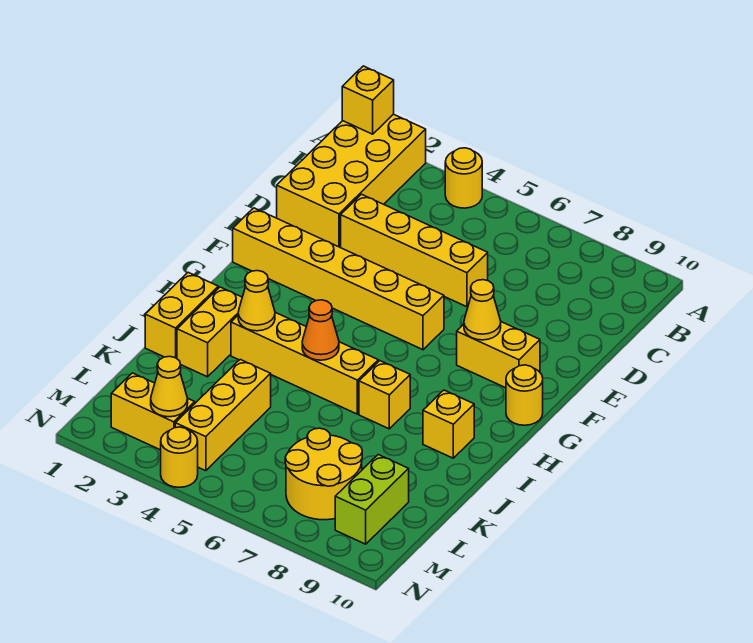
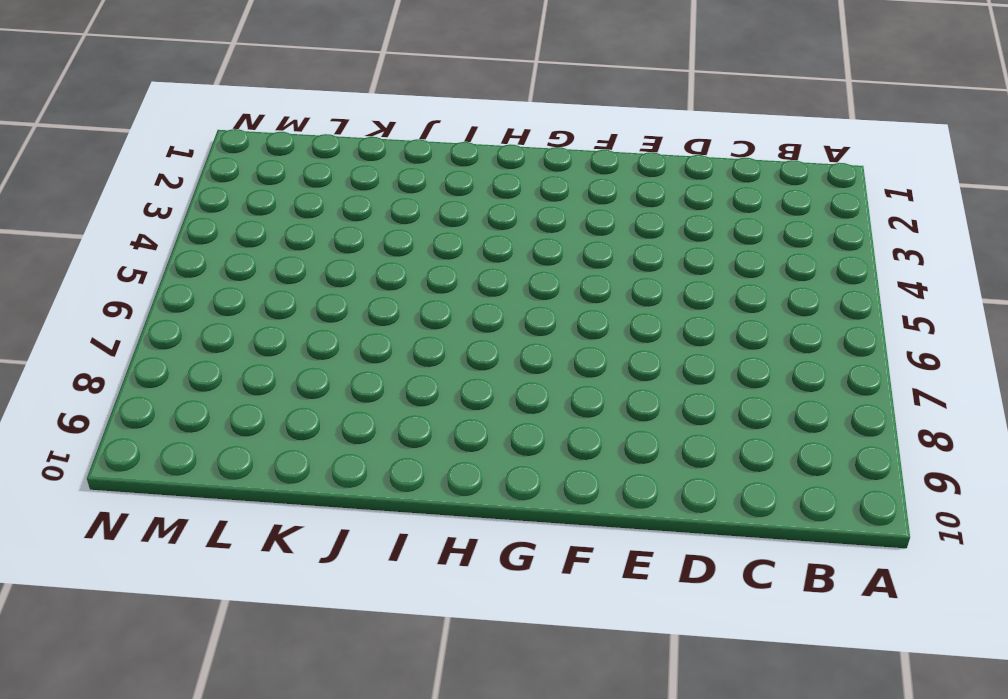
none -> yellow brick A1:D2 level 1
none -> yellow round brick A4 level 1
none -> yellow brick D3:D6 level 1

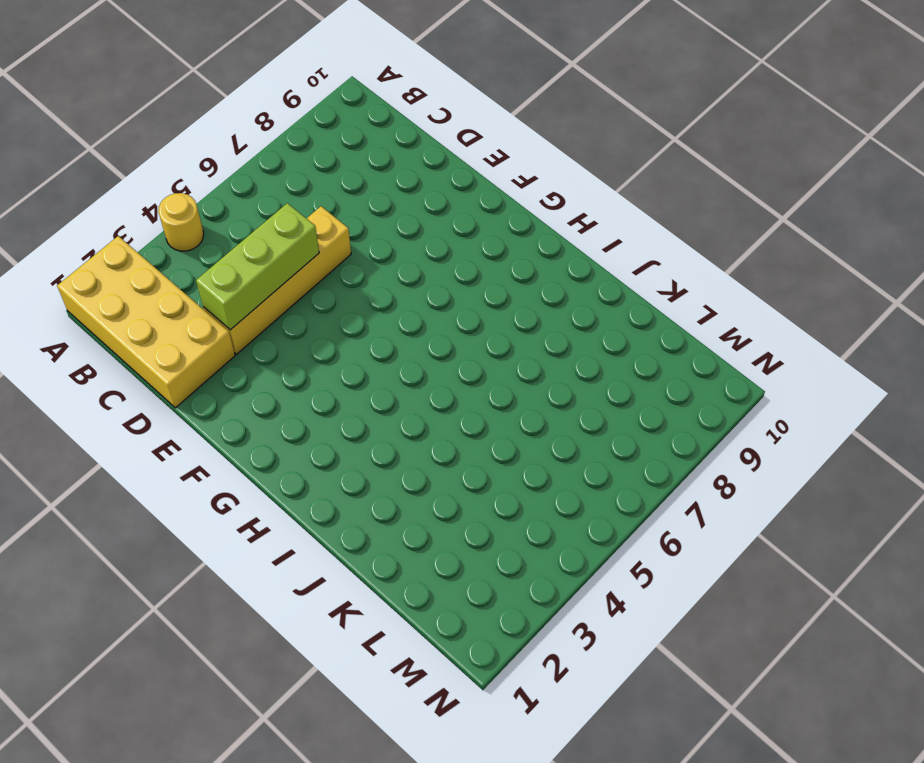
lime brick D3:D5 level 2 -> none
none -> yellow brick F1:F6 level 1
none -> yellow brick F8:F9 level 1
none -> yellow round brick G10 level 1

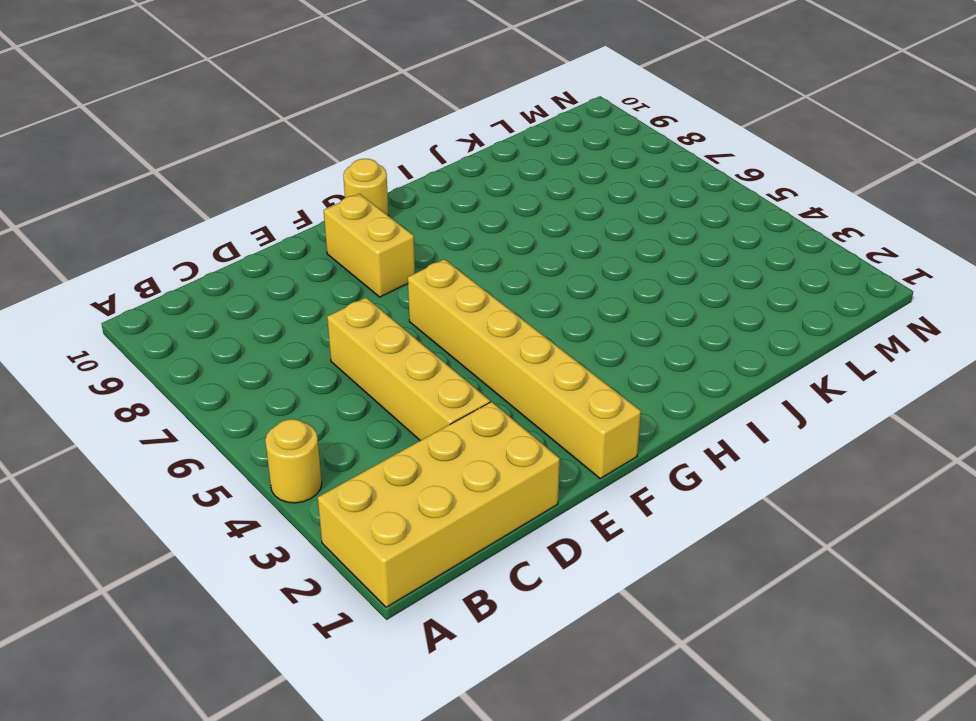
none -> yellow brick I1:J1 level 1
none -> yellow brick I2:J2 level 1
none -> yellow brick I3:I6 level 1

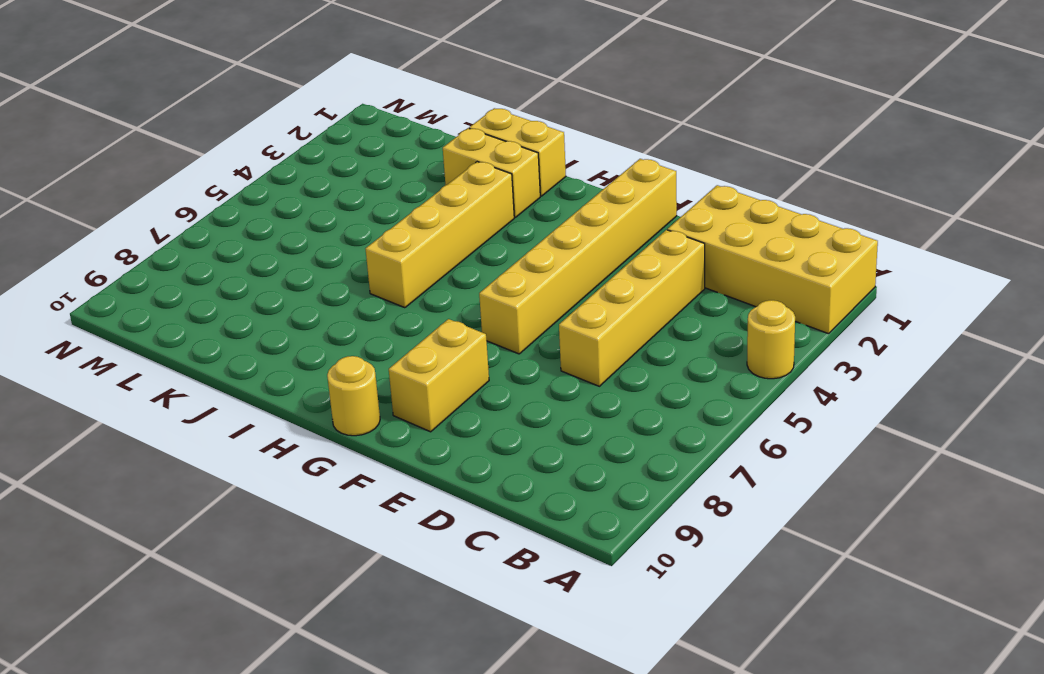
none -> yellow brick I7 level 1
none -> yellow brick I9 level 1
none -> yellow brick K4:M4 level 1

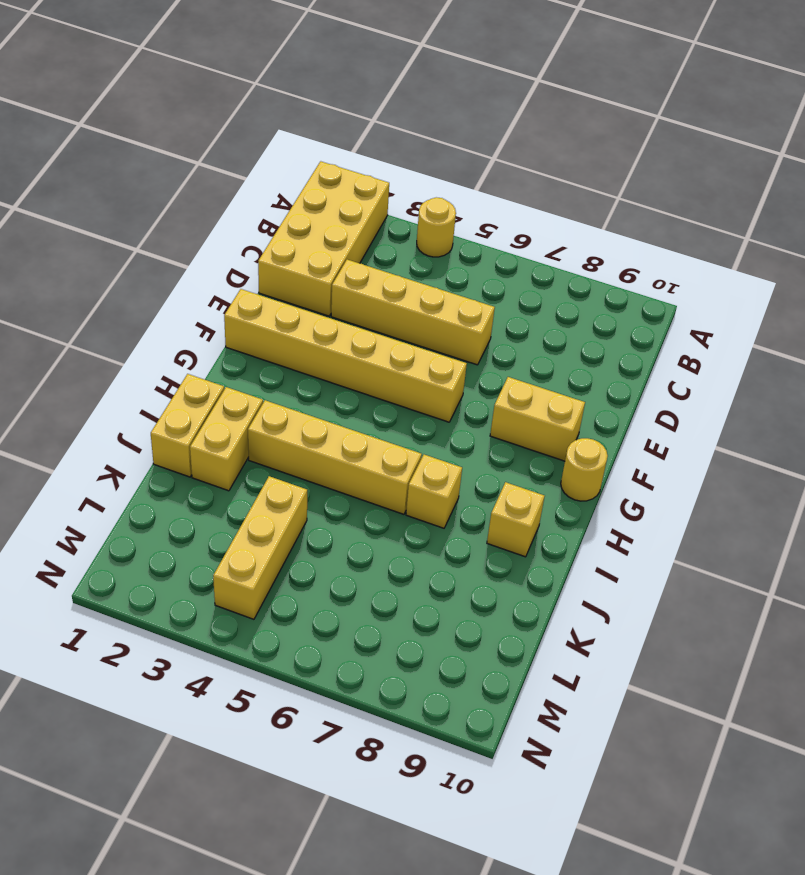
none -> yellow round brick L7:M8 level 1
none -> lime brick L9:M9 level 1
none -> yellow brick M2:M3 level 1

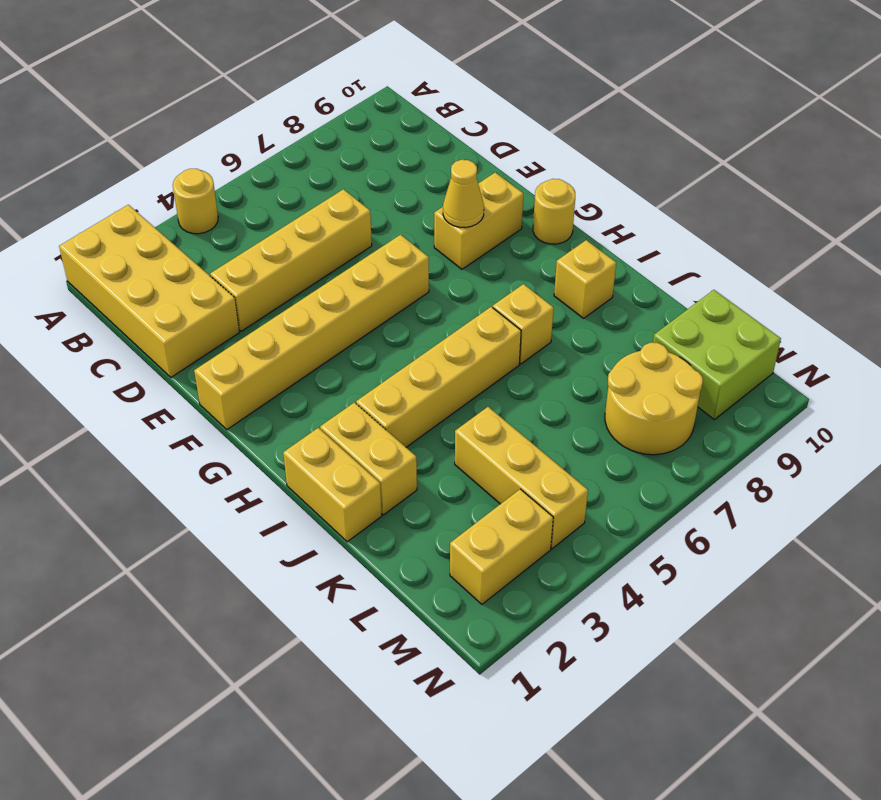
lime brick L9:M10 level 1 -> lime brick L9:M9 level 1
none -> yellow round brick N4 level 1
none -> yellow brick A1 level 2
none -> yellow cone I3 level 2

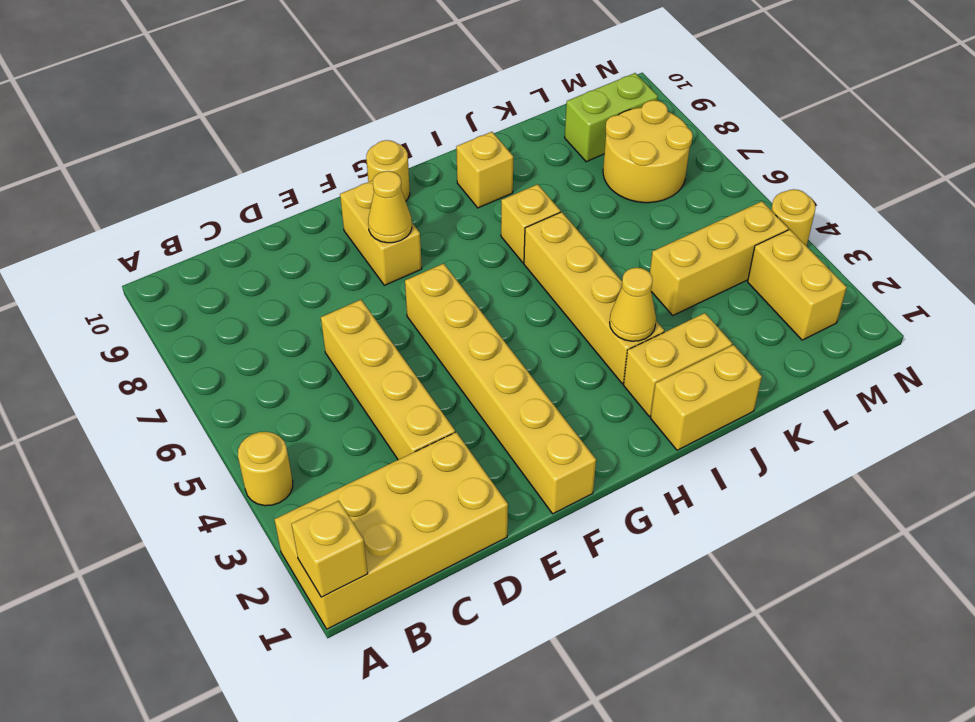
none -> orange cone I5 level 2
none -> yellow cone M3 level 2

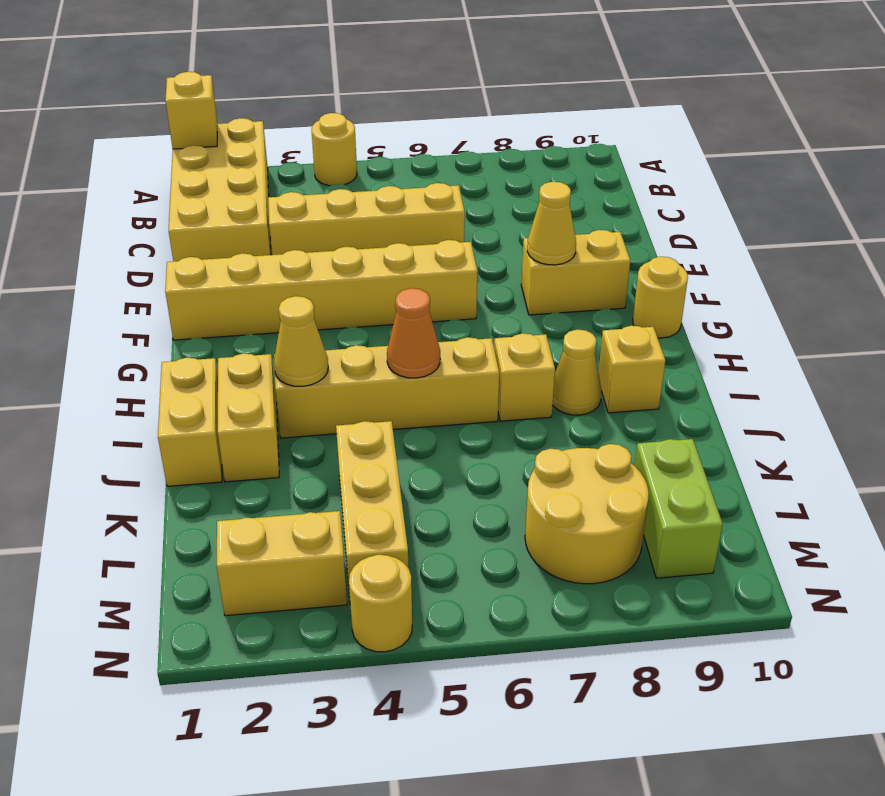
yellow cone I8 level 1 -> yellow cone M3 level 2

